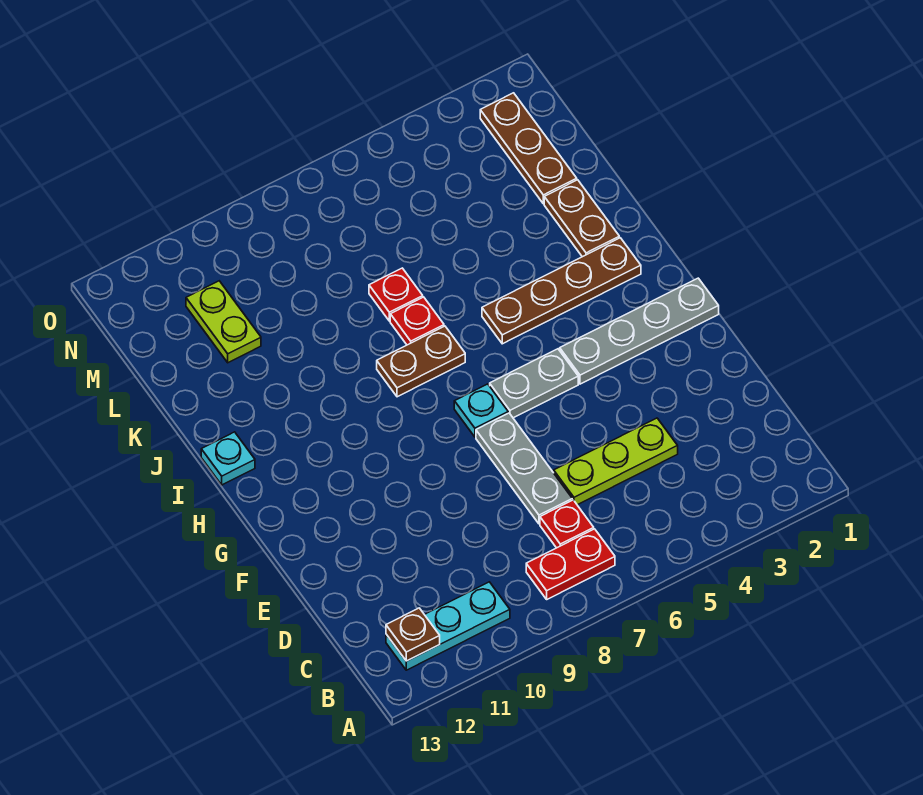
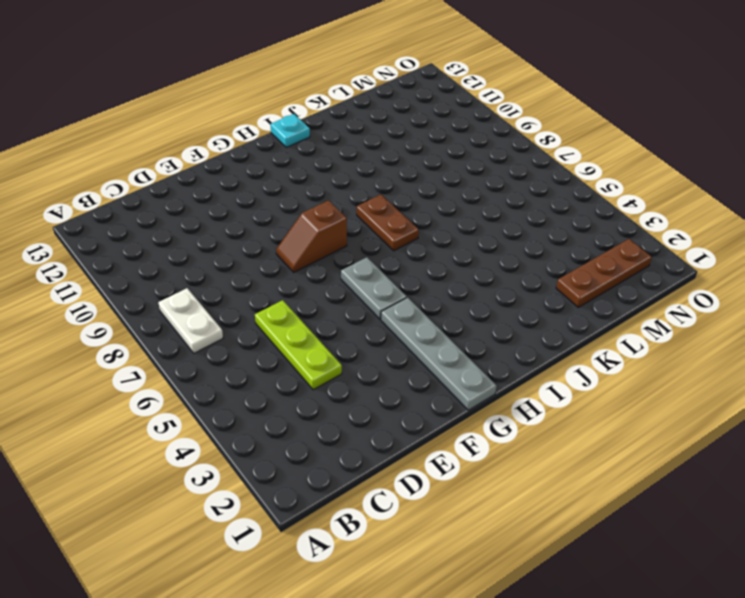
white plate B7:B8 level 1 -> red plate B7:B8 level 1
brown slope F8:G8 level 1 top G -> none
none -> cyan plate B10:B12 level 1
none -> red plate C7 level 1
none -> grey plate D7:F7 level 1

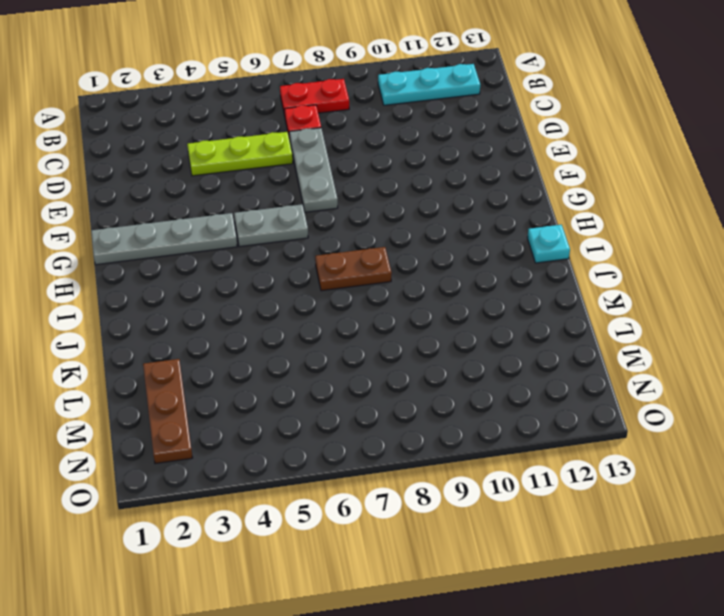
none -> cyan plate G7 level 1
none -> brown plate I2:I5 level 1
none -> brown plate J2:K2 level 1

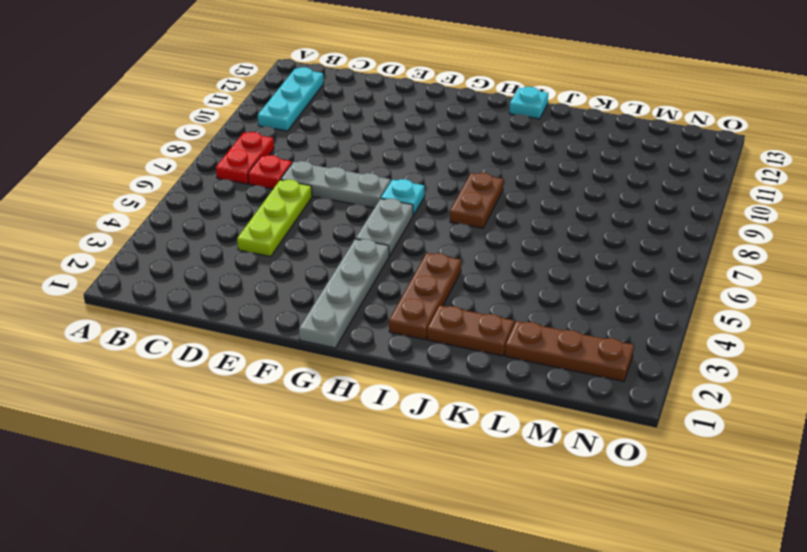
brown plate I2:I4 level 1 -> brown plate I2:I5 level 1
none -> red plate J7 level 1
none -> red plate K7 level 1
none -> lime plate L11:M11 level 1

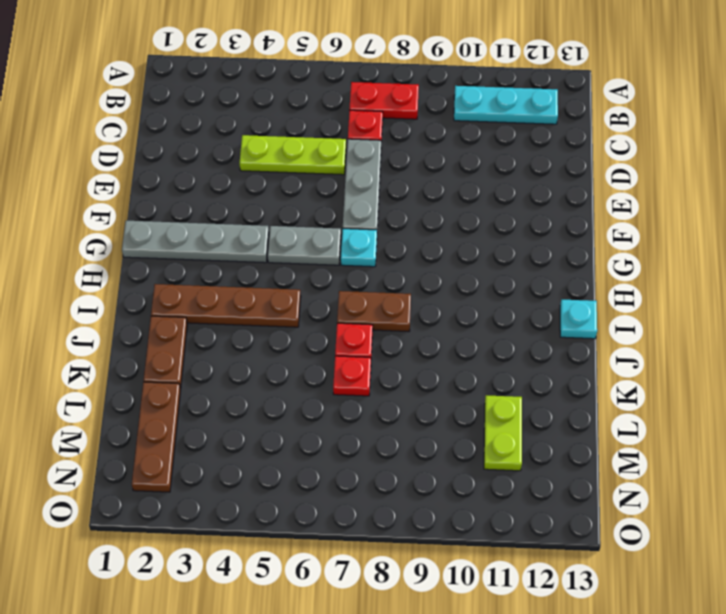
none -> brown plate B12 level 2

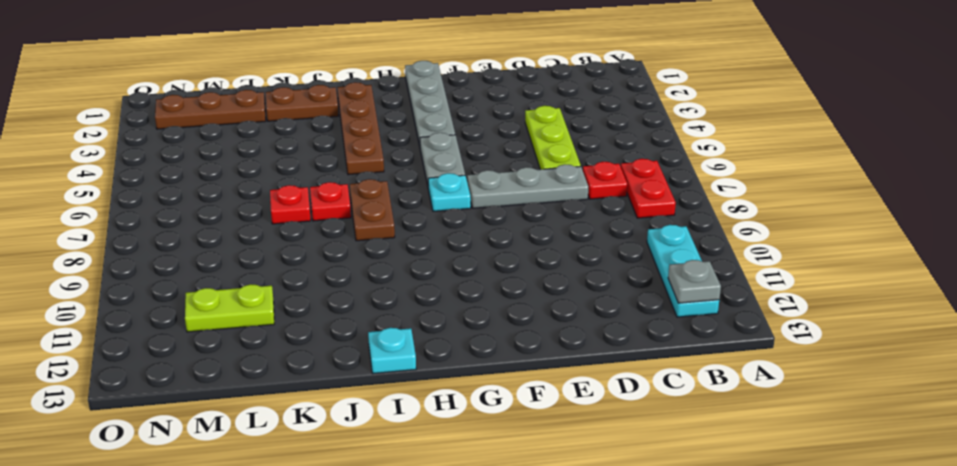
grey plate B12 level 2 -> brown plate B12 level 2

